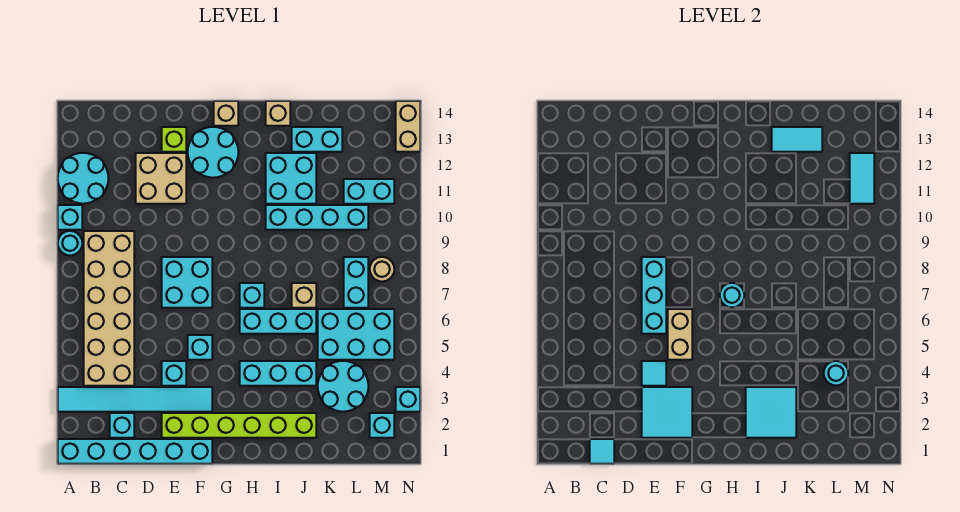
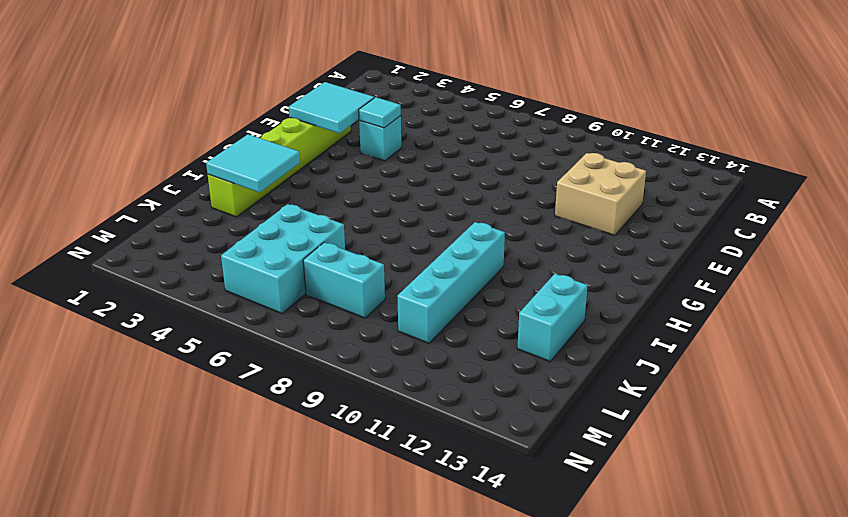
none -> cyan brick A1:F1 level 1
none -> cyan tile A3:F3 level 1
none -> cyan round brick A9 level 1
none -> cyan brick A10 level 1

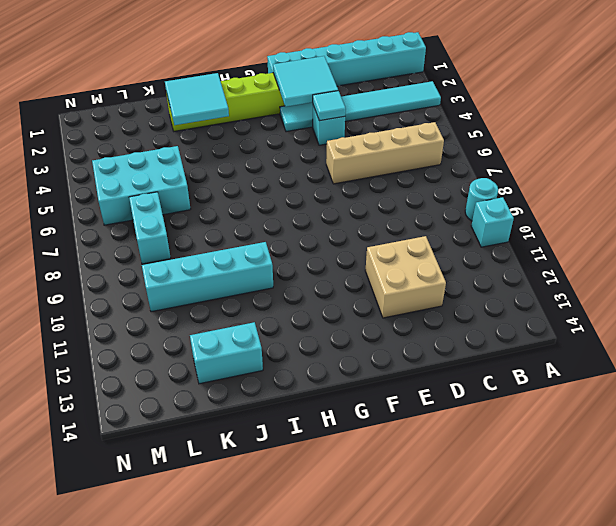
tan brick B6:E6 level 1 -> tan brick B4:C9 level 1
none -> cyan round brick A11:B12 level 1
none -> cyan brick C2 level 1
none -> cyan brick E7:F8 level 1
none -> lime brick E13 level 1

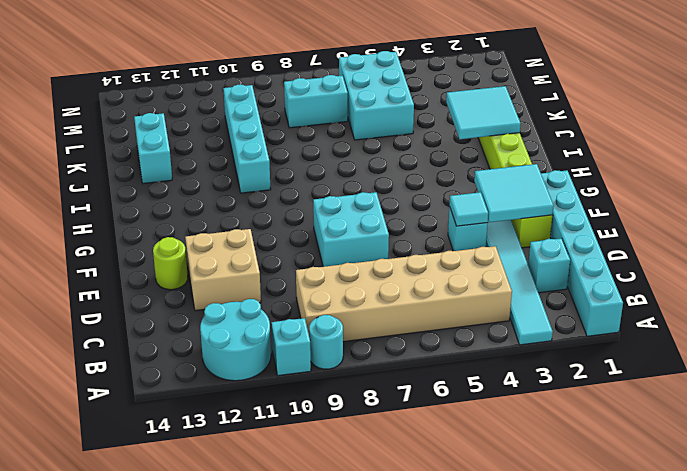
lime round brick E13 level 1 -> lime brick E13 level 1
none -> cyan brick F5 level 1
none -> cyan round brick F12:G13 level 1
none -> tan brick G14 level 1
none -> cyan brick H4:J4 level 1

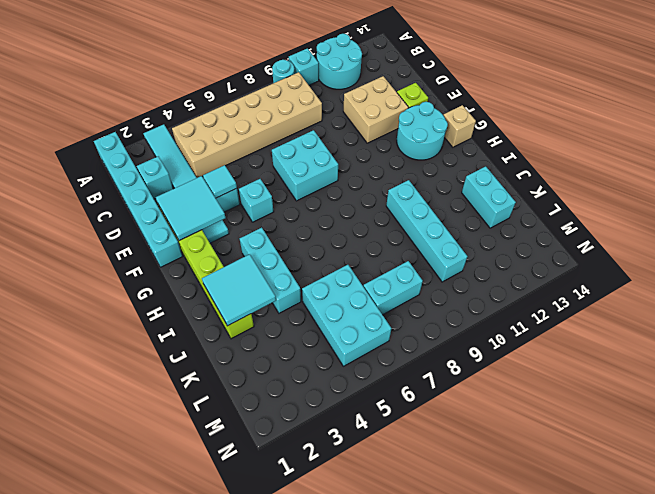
none -> cyan brick H6:J6 level 1
none -> cyan brick H7 level 1
none -> cyan brick I11:J12 level 1
none -> tan brick I14 level 1

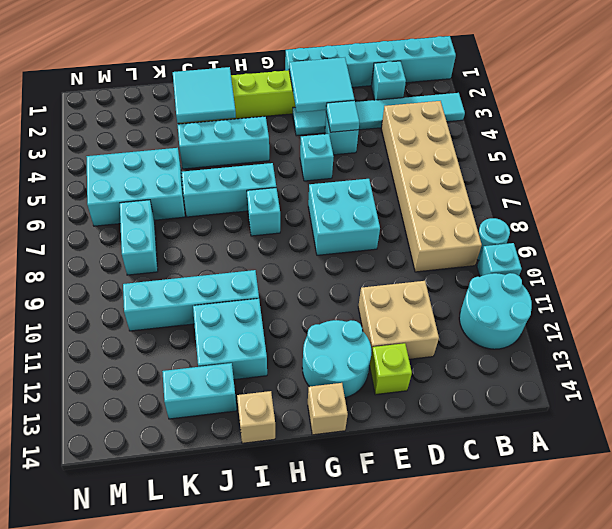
none -> tan brick J7 level 1
none -> cyan round brick K3:L4 level 1
none -> cyan brick L11:M11 level 1
none -> cyan brick M2 level 1

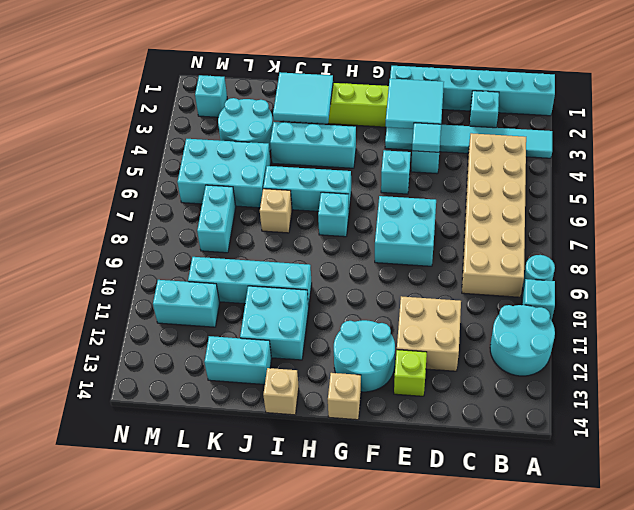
none -> tan round brick M8 level 1
none -> cyan brick N3 level 1
none -> tan brick N13:N14 level 1
none -> cyan tile C1 level 2

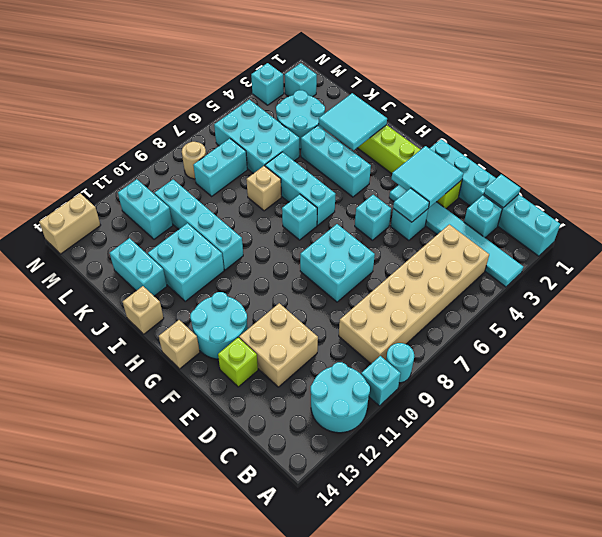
none -> cyan brick E6:E8 level 2
none -> tan brick F5:F6 level 2
none -> cyan round brick H7 level 2
none -> cyan tile J13:K13 level 2

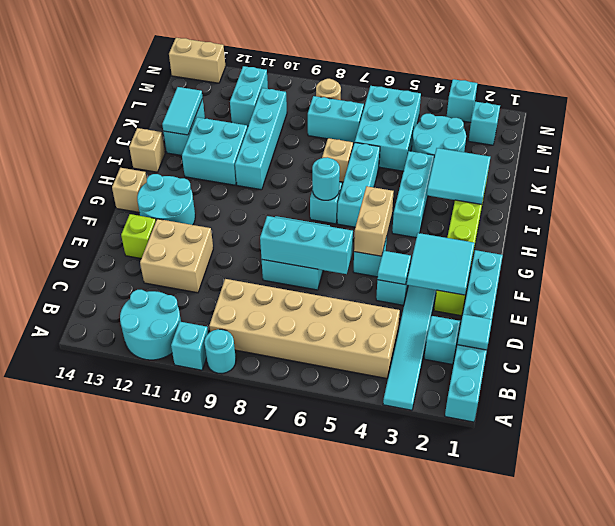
tan brick F5:G5 level 2 -> tan brick F5:F6 level 2
none -> cyan round brick L4 level 2
none -> cyan tile M11:M12 level 2

